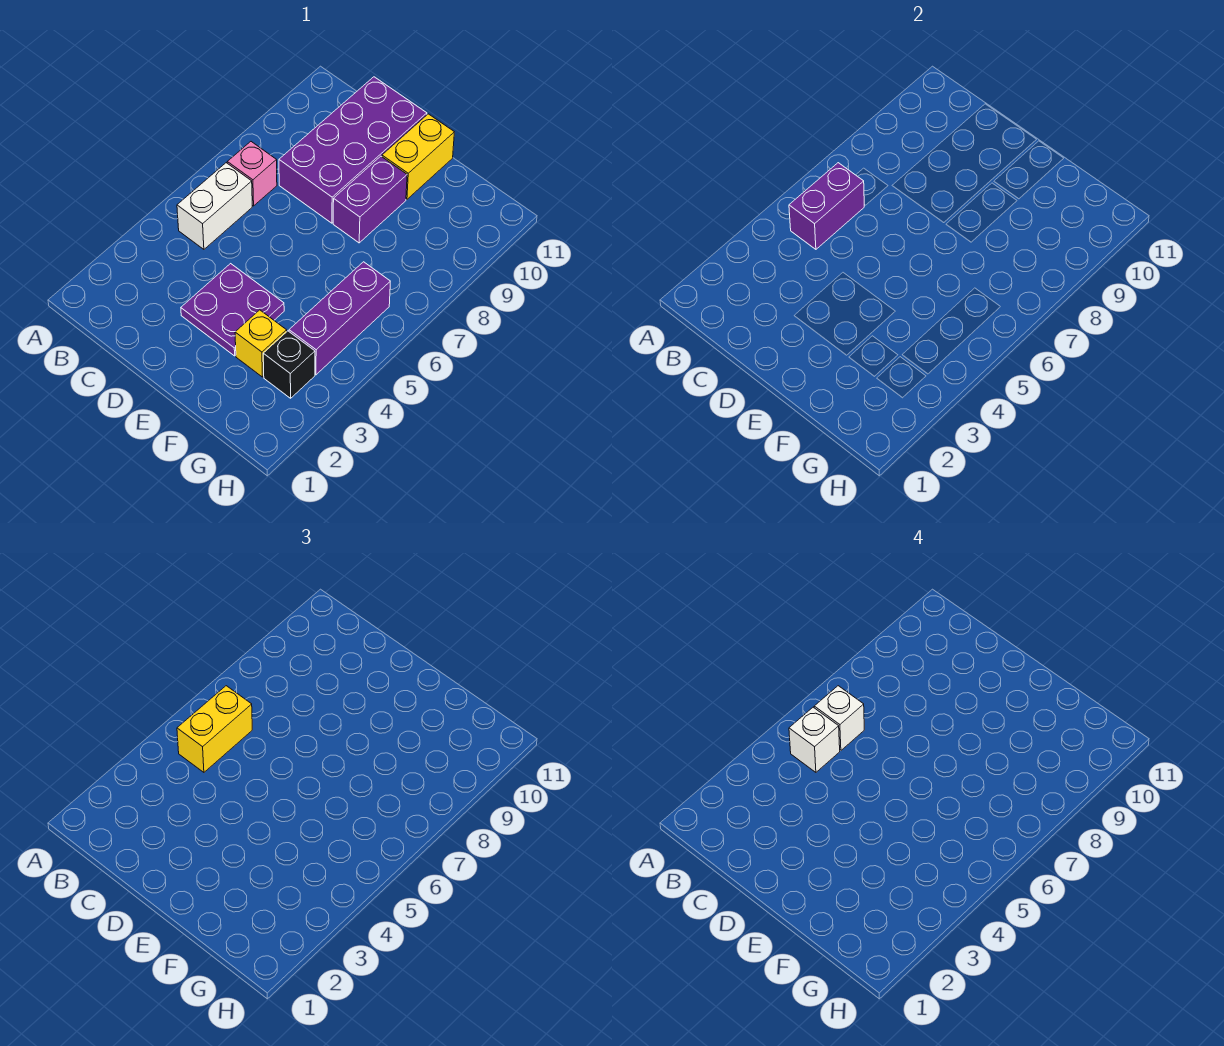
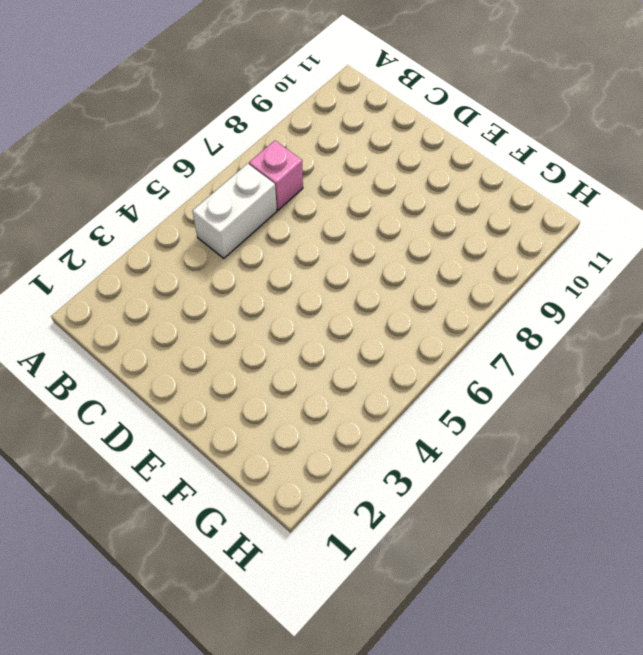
none -> purple brick C8:D11 level 1
none -> purple plate D3:E4 level 1
none -> purple brick E8:E9 level 1

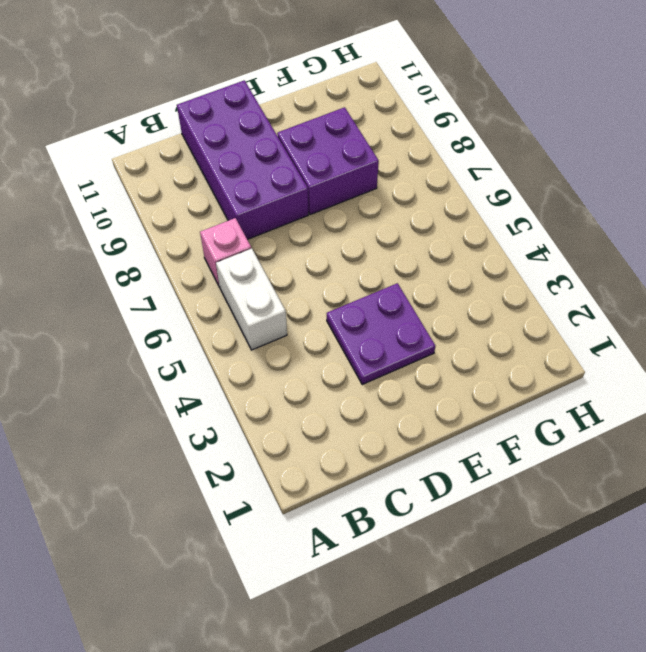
purple brick E8:F9 level 1 -> purple brick E8:E9 level 1
none -> yellow brick E10:E11 level 1
none -> yellow brick F3 level 1
none -> black brick G3 level 1

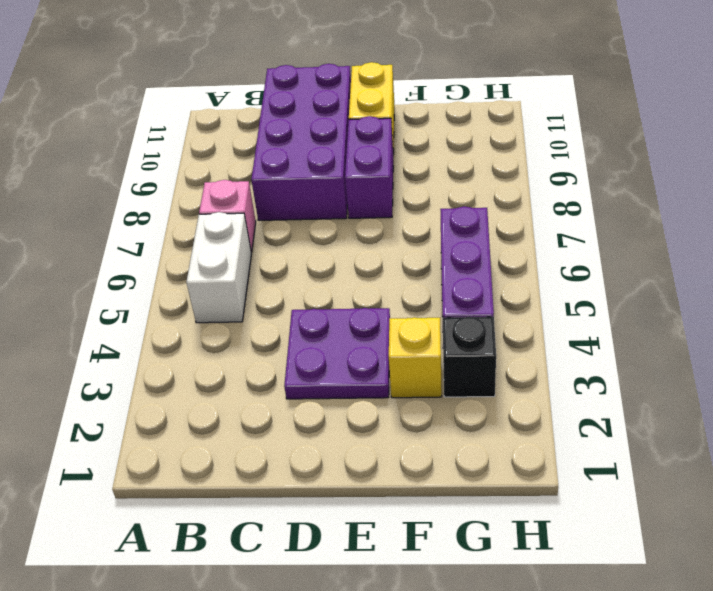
none -> purple brick B5:B6 level 2
none -> yellow brick B5:B6 level 3
none -> white brick B5 level 4

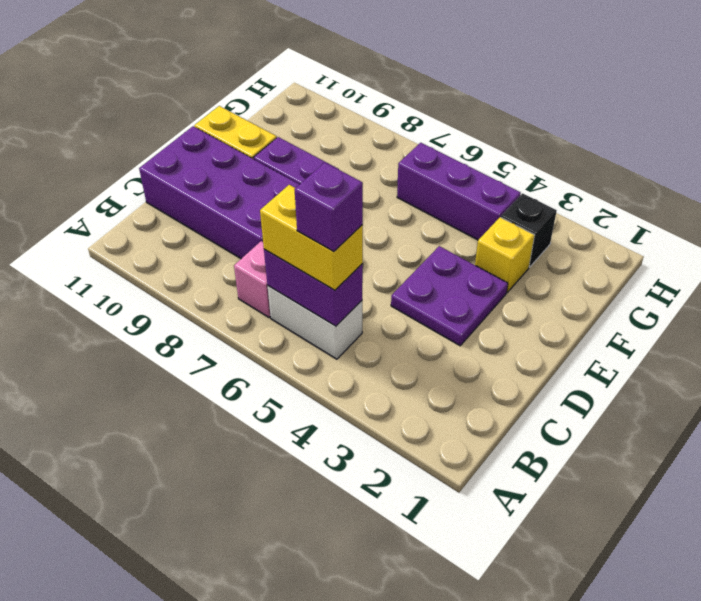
purple brick B5 level 4 -> white brick B5 level 4
none -> white brick B6 level 4

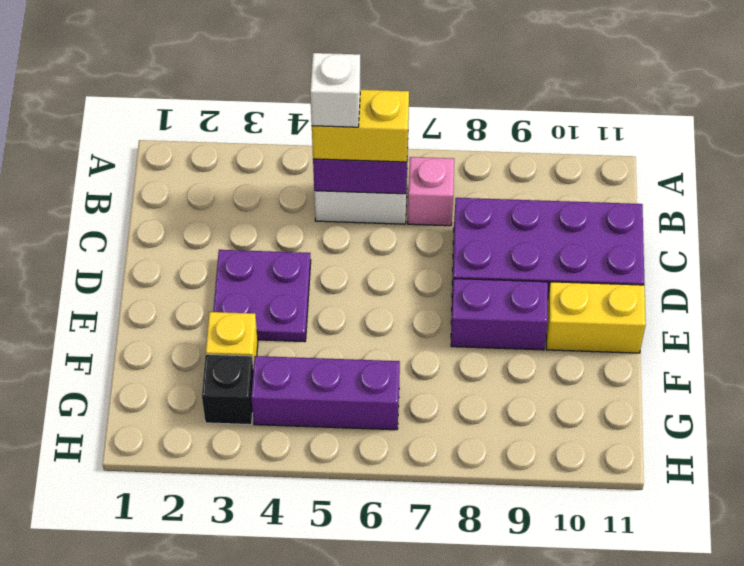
none -> white brick B6 level 4

